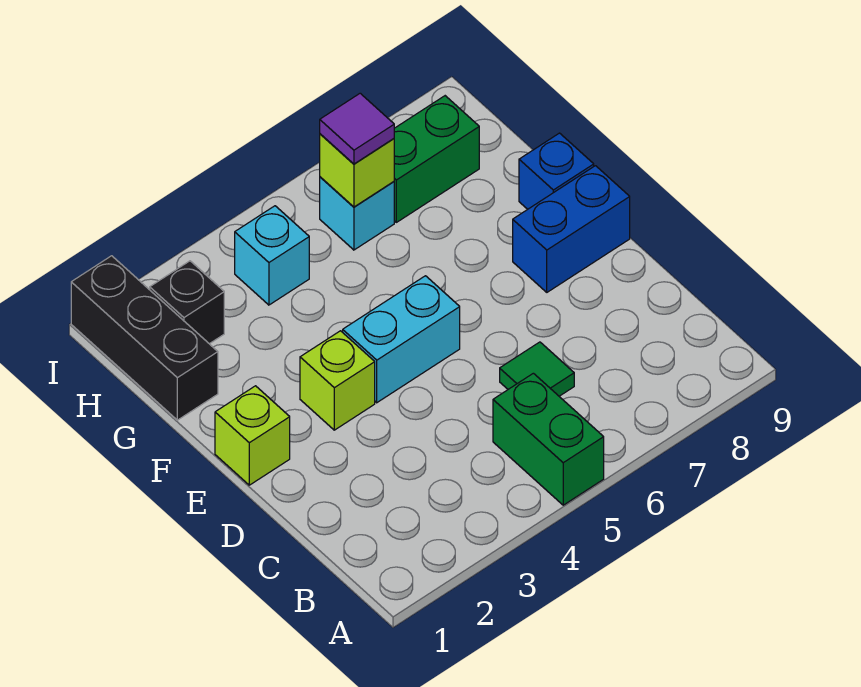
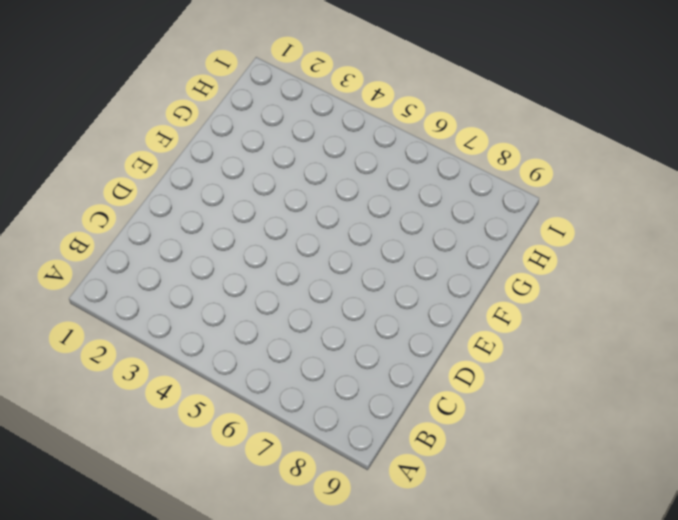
none -> green brick A5:B5 level 1
none -> green tile C6 level 1
none -> lime brick E1 level 1

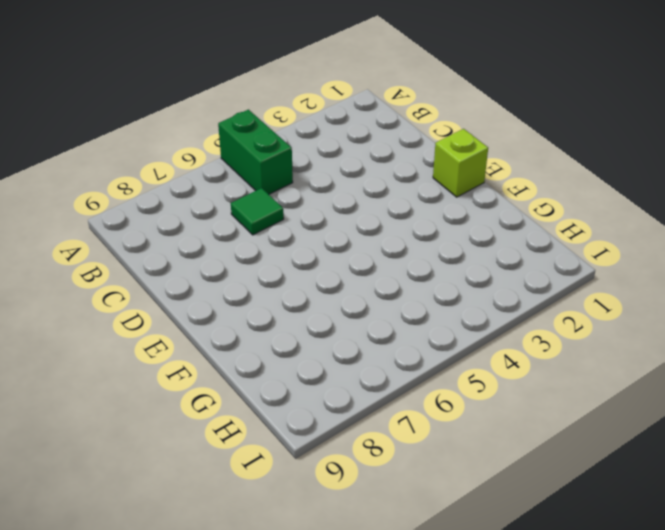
none -> lime brick E3 level 1
none -> cyan brick E4:E5 level 1
none -> blue brick E8:E9 level 1

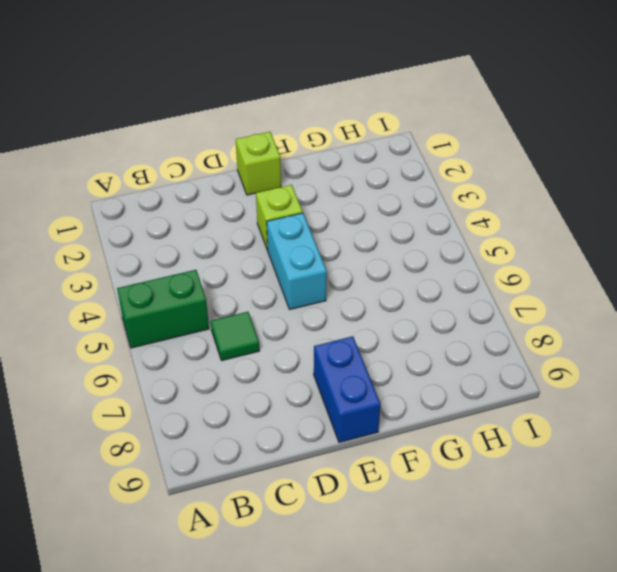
none -> blue brick F9 level 1
none -> black brick G1:I1 level 1
none -> black brick H2 level 1

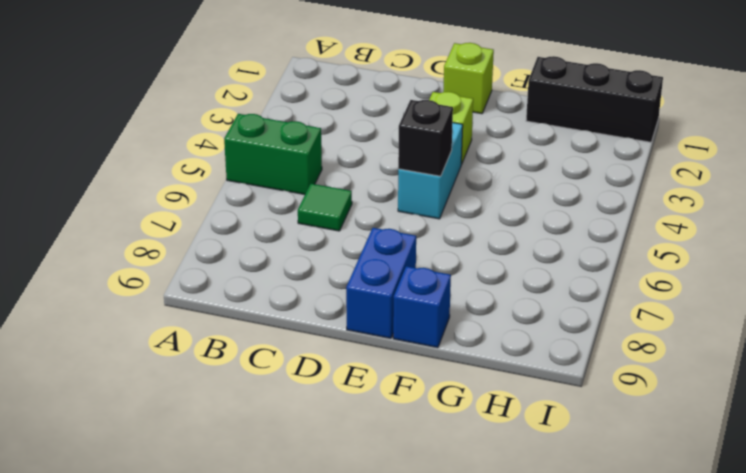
black brick E5 level 2 -> black brick H2 level 1
none -> cyan brick H4 level 1
none -> cyan brick H6 level 1
none -> green brick H7:H8 level 1

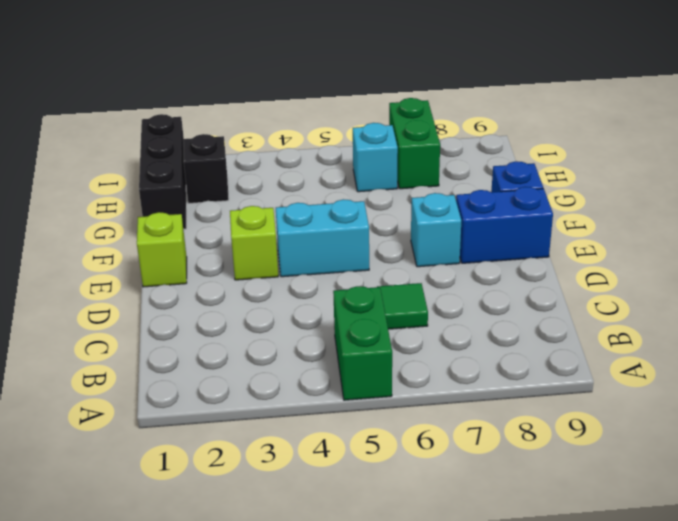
cyan brick E7 level 1 -> cyan brick H4 level 1
green brick H7:I7 level 1 -> green brick H7:H8 level 1
none -> lime brick H6 level 2
none -> purple tile H6 level 3

